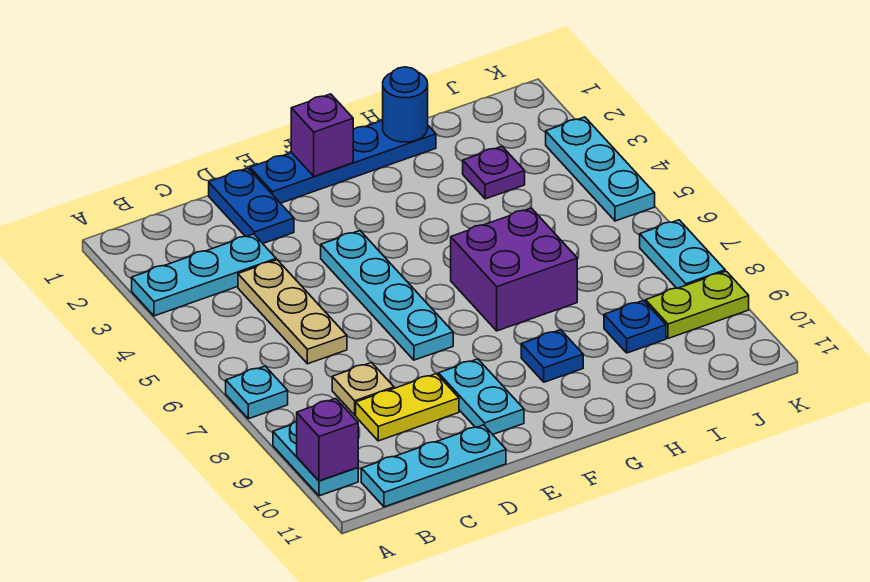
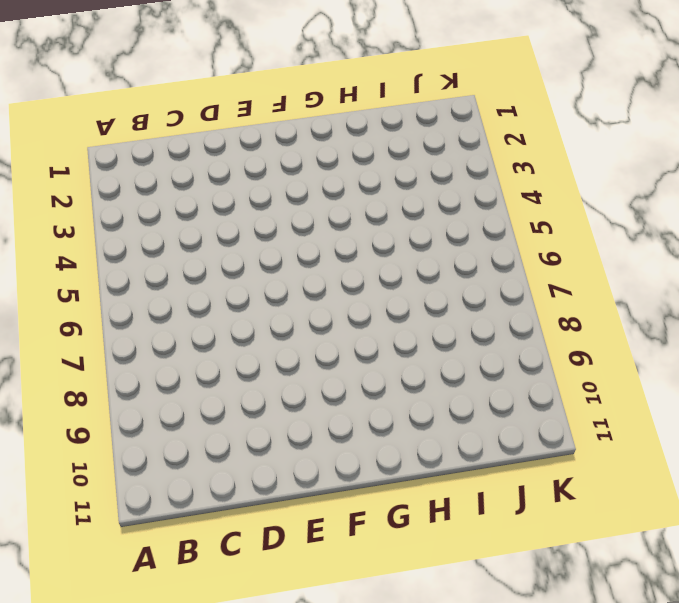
none -> cyan plate A3:C3 level 1
none -> cyan plate A7 level 1
none -> cyan plate A9:A10 level 1

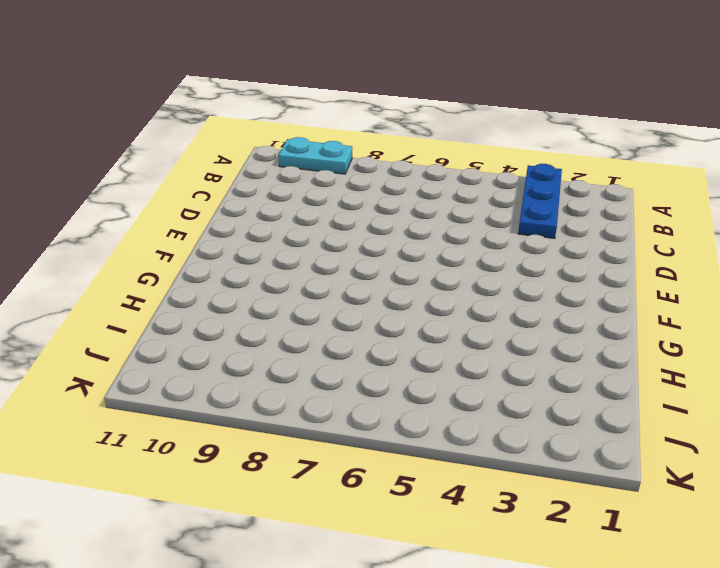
blue plate A3:C3 level 1 -> cyan plate A3:C3 level 1
none -> cyan plate A7 level 1
none -> cyan plate B11:D11 level 1
none -> tan plate C4:C6 level 1

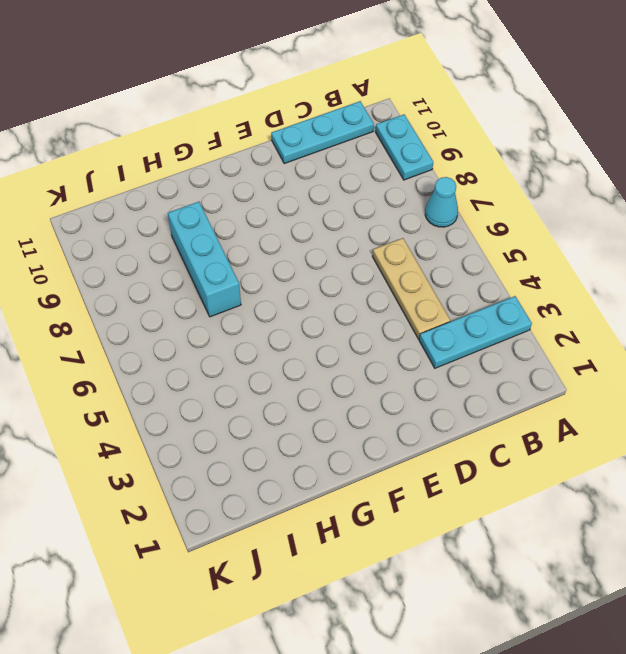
cyan cone A7 level 1 -> cyan plate A7 level 1
cyan brick H7:H9 level 1 -> purple brick G6:H7 level 1
none -> tan plate C8 level 1
none -> yellow plate C9:D9 level 1
none -> blue plate D1:D2 level 1

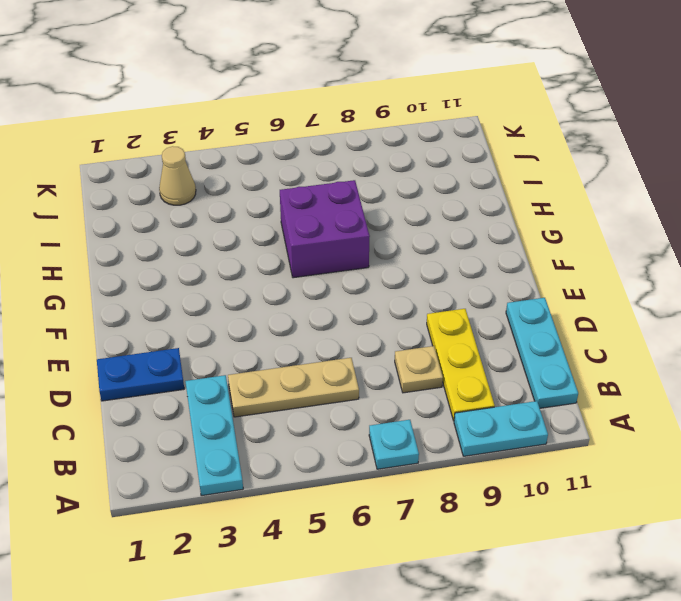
yellow plate B9:D9 level 1 -> yellow plate C9:D9 level 1
tan cone J3 level 1 -> none
none -> blue plate E1:H1 level 1
none -> cyan plate E4:E7 level 1
none -> cyan plate E9:E10 level 1

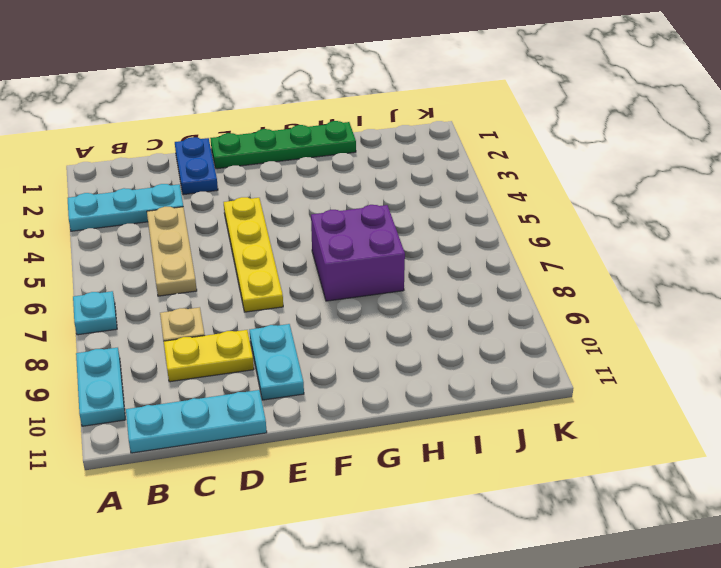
green plate E1:H1 level 1 -> blue plate E1:H1 level 1
yellow plate E4:E7 level 1 -> cyan plate E4:E7 level 1
none -> blue plate G9 level 1
none -> purple plate I3 level 1
none -> blue plate I9 level 1

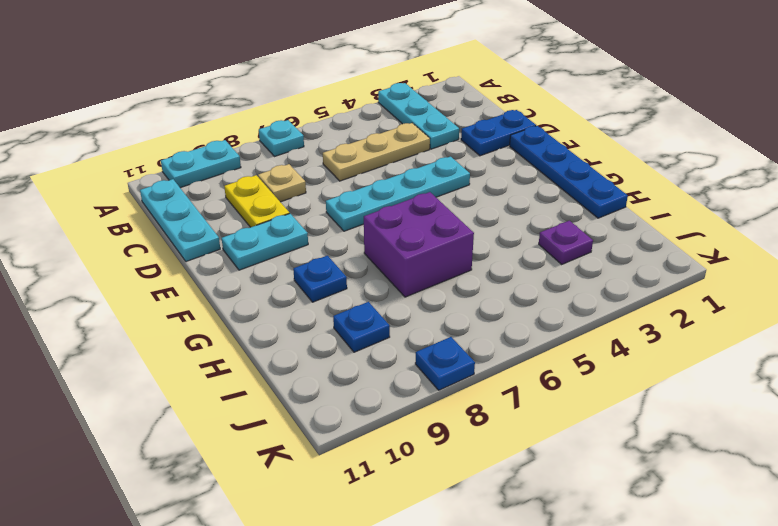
blue plate K8 level 1 -> cyan plate K7:K8 level 1
none -> lime plate J9:K9 level 1
none -> cyan plate K3:K5 level 1
none -> purple brick A10 level 2

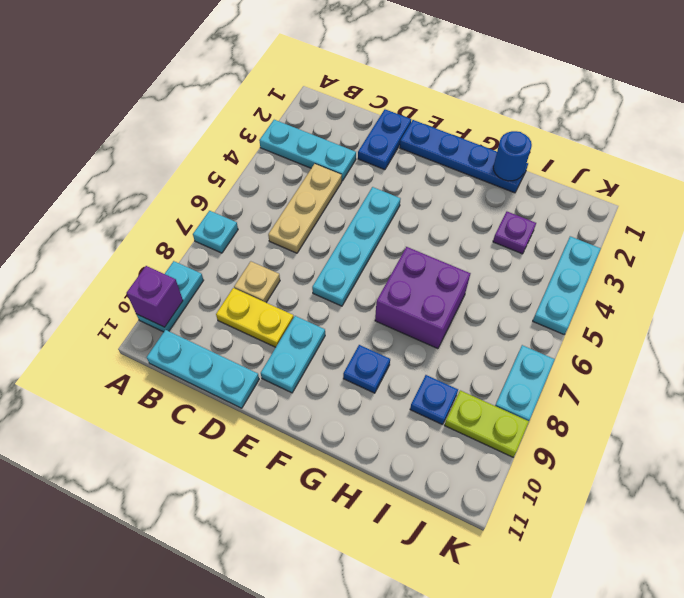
none -> purple brick F1 level 2

